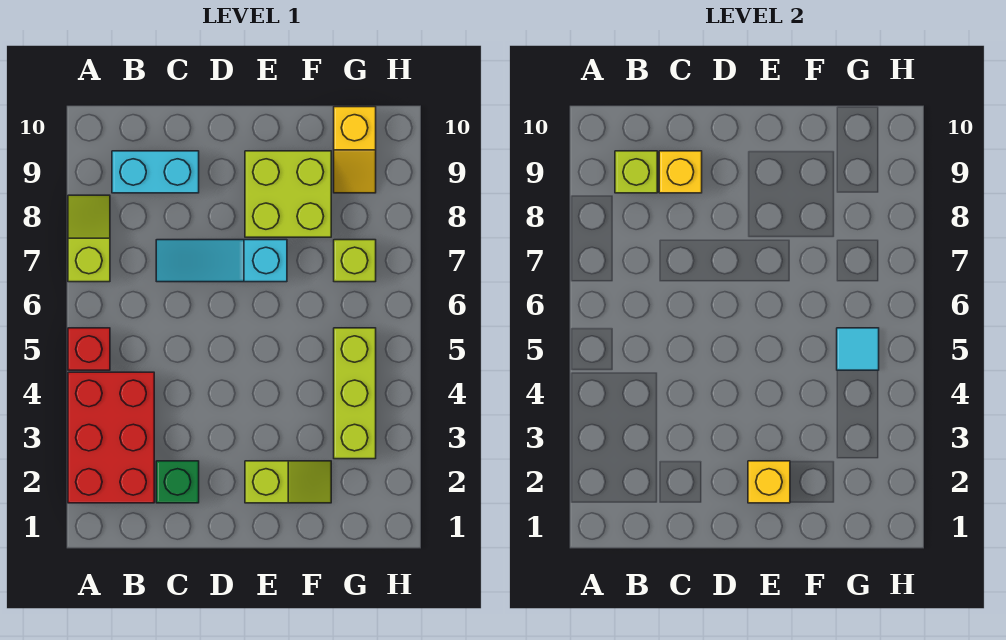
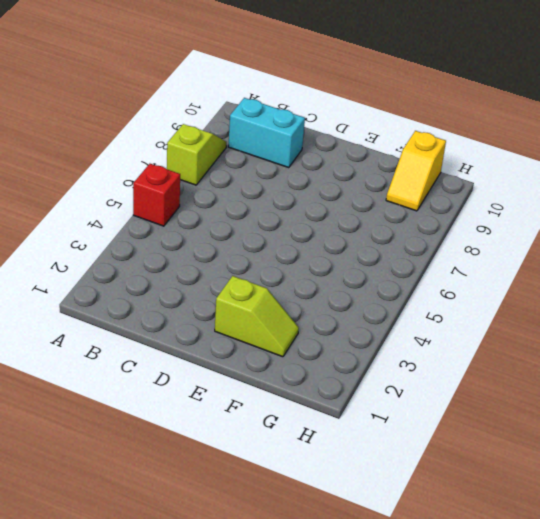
none -> red brick A2:B4 level 1
none -> green brick C2 level 1
none -> cyan slope C7:E7 level 1 top E

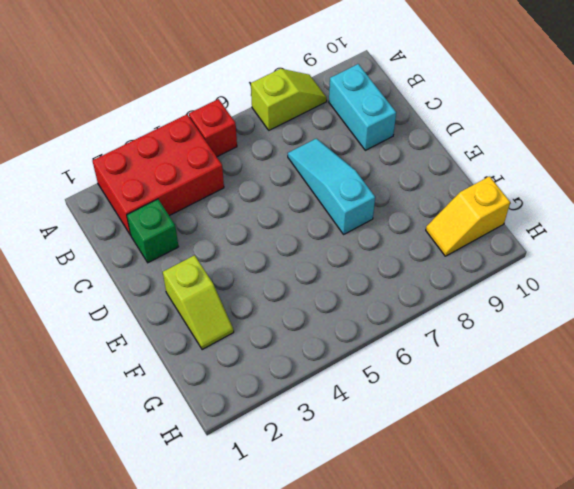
none -> lime brick E8:F9 level 1
none -> lime brick G3:G5 level 1
none -> lime brick G7 level 1

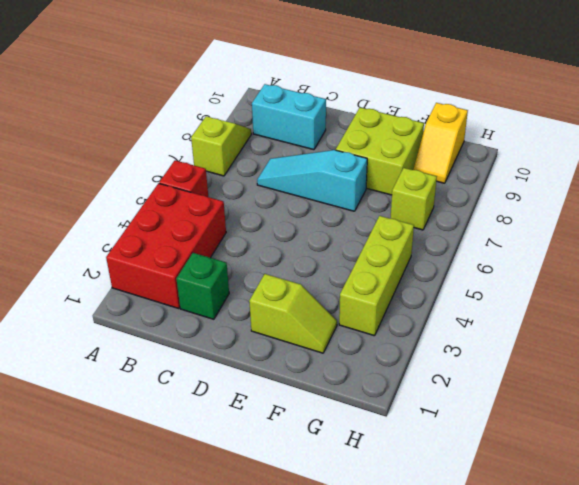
none -> lime brick B9 level 2
none -> yellow brick C9 level 2
none -> yellow brick E2 level 2

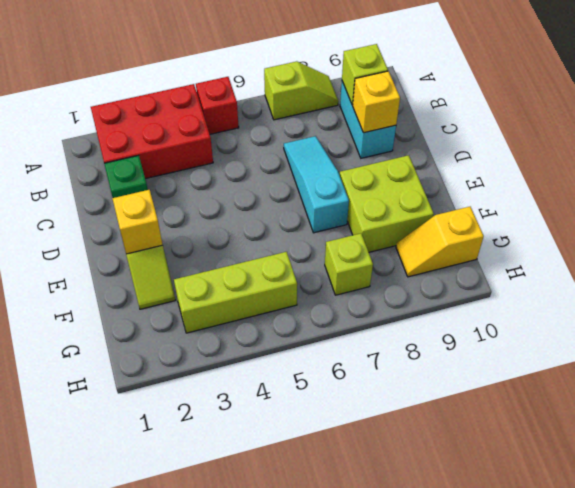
none -> cyan tile G5 level 2

